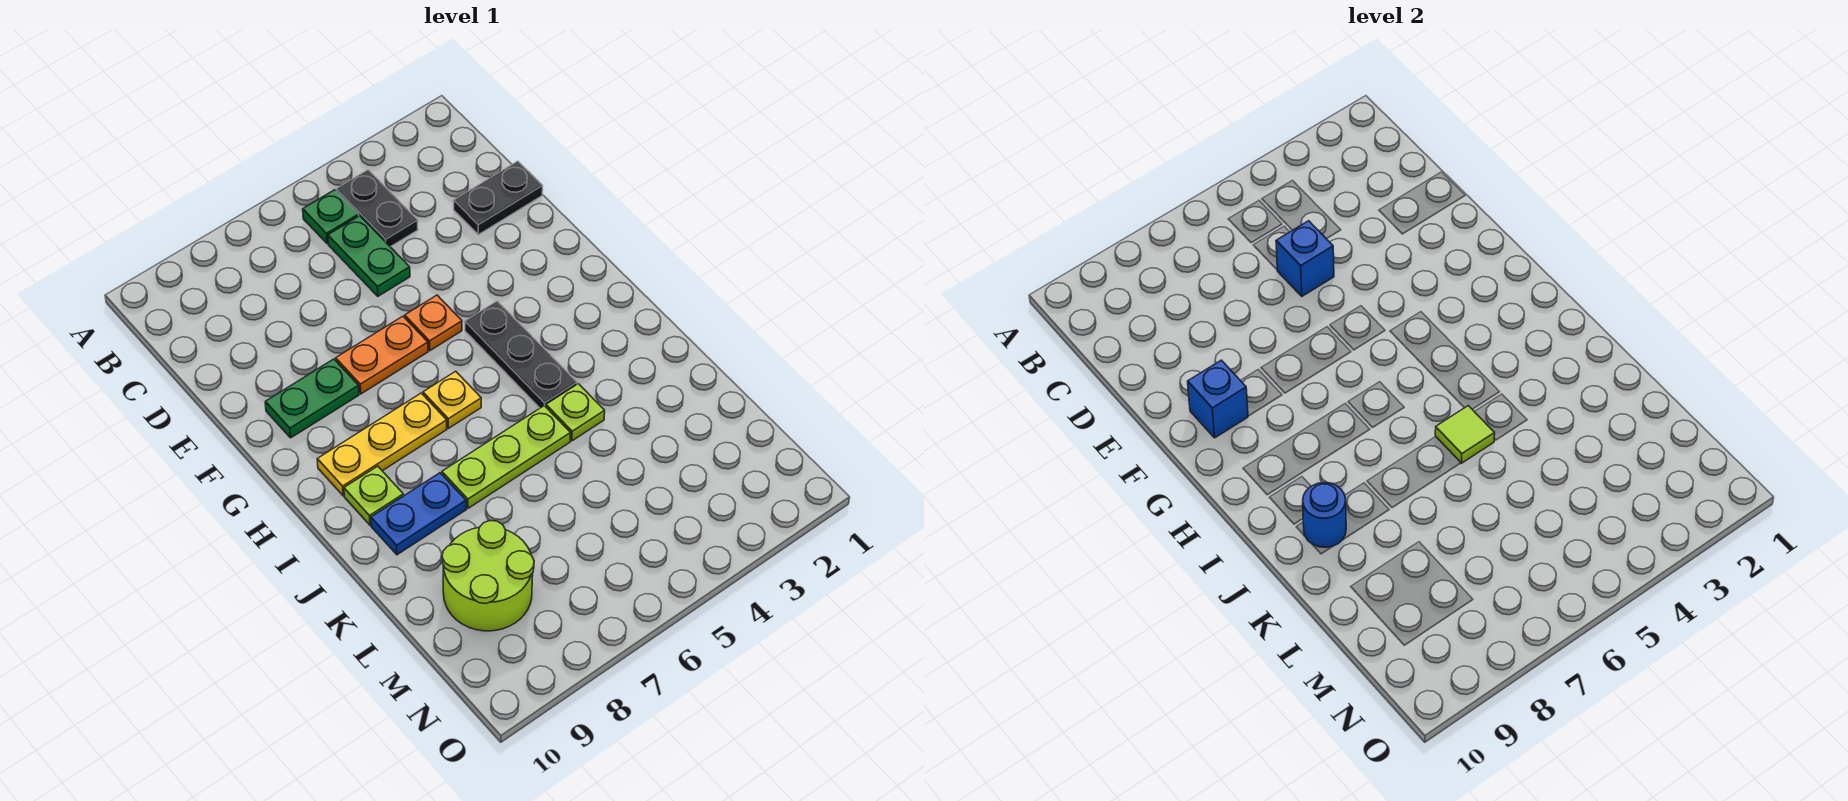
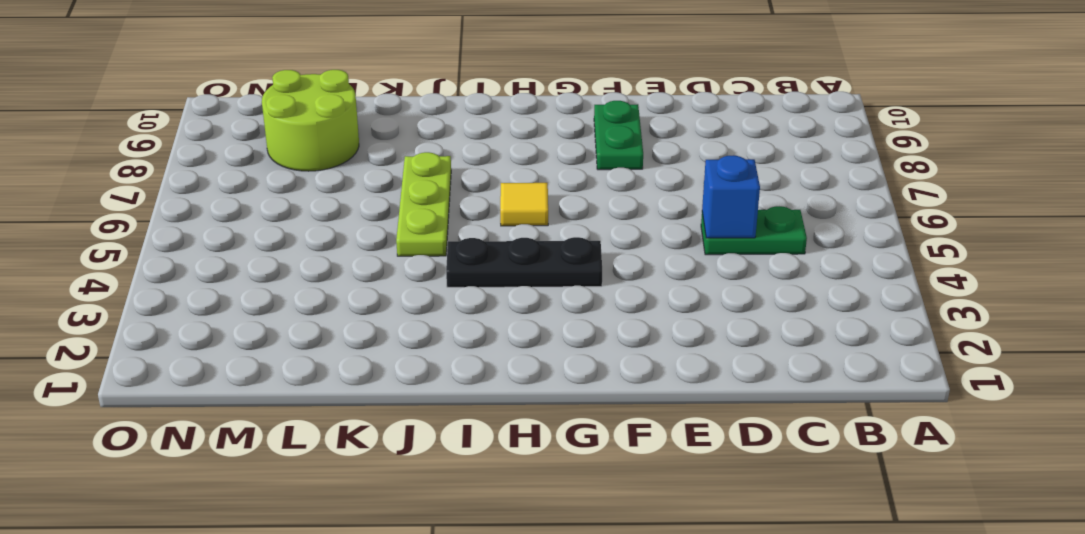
yellow tile H6 level 1 -> yellow plate H6 level 1
none -> black plate B4:C4 level 1
none -> green plate B5 level 1
none -> black plate D1:D2 level 1

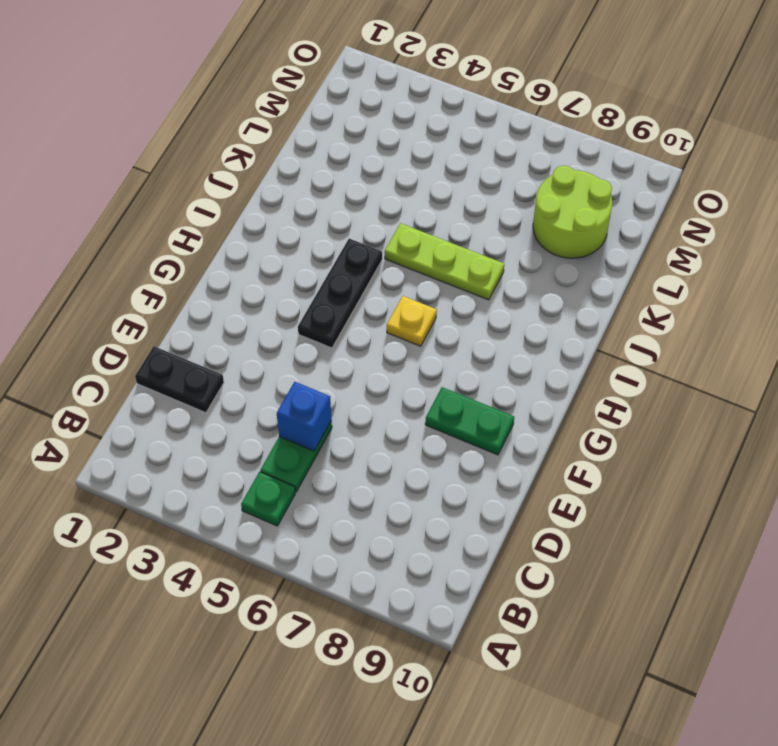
none -> black plate B4:C4 level 1
none -> orange plate F5 level 1
none -> orange plate F6:F7 level 1

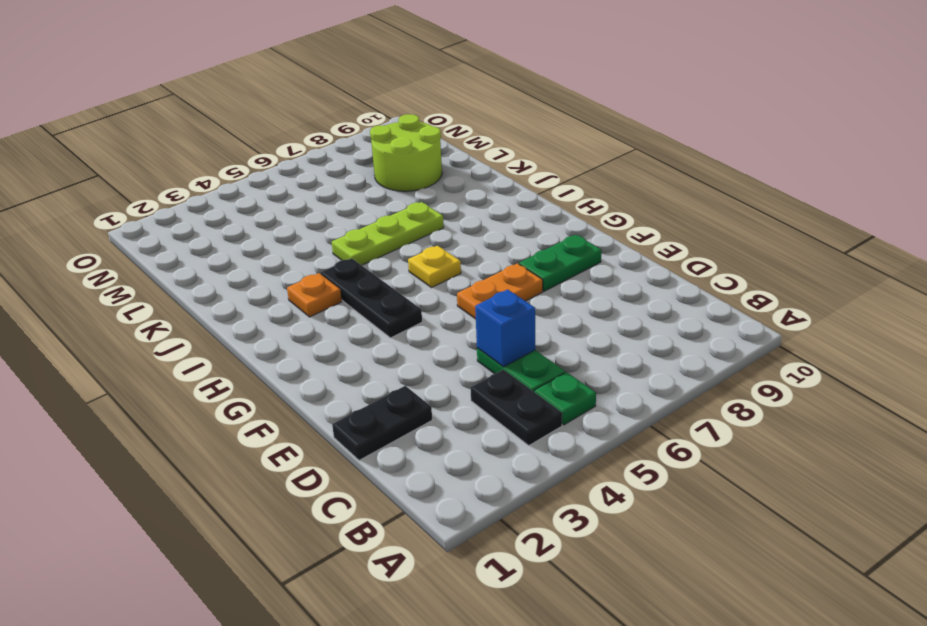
orange plate I3 level 1 -> orange plate F5 level 1
none -> yellow plate H7:H9 level 1
none -> lime plate I9 level 1
none -> lime plate J4 level 1

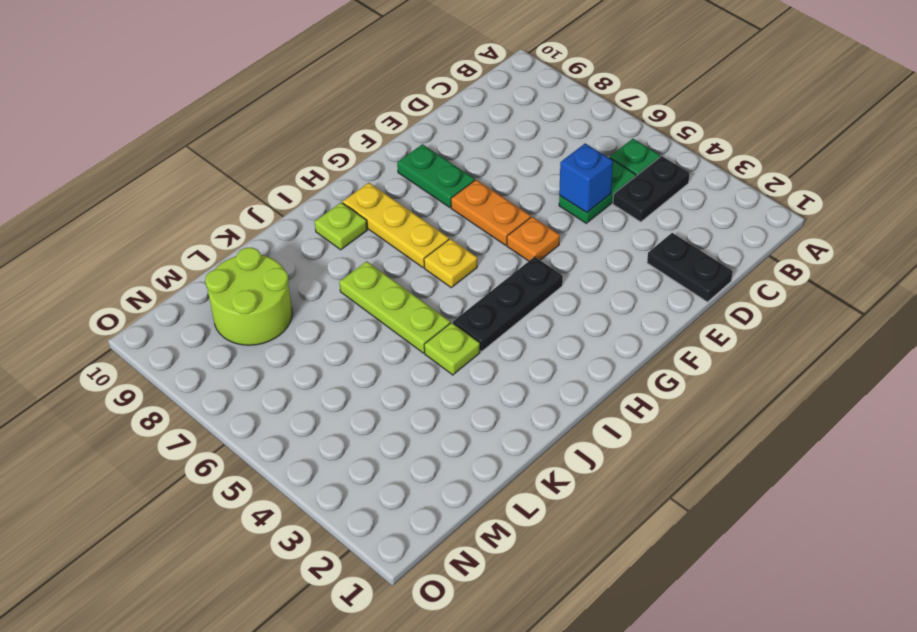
none -> blue plate J8:J9 level 1
none -> blue brick F9 level 2
none -> lime tile J5 level 2

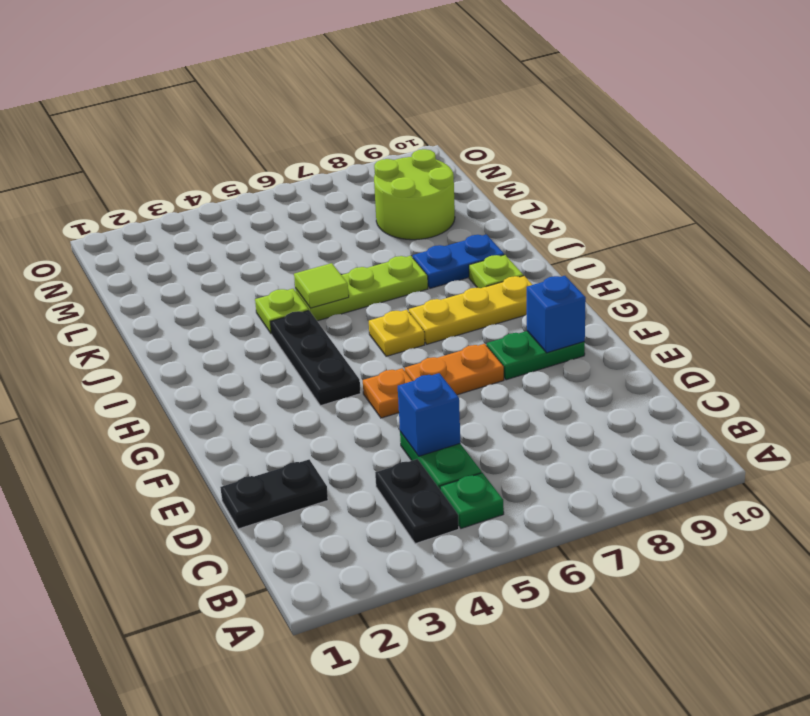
none -> blue round brick J9 level 2

